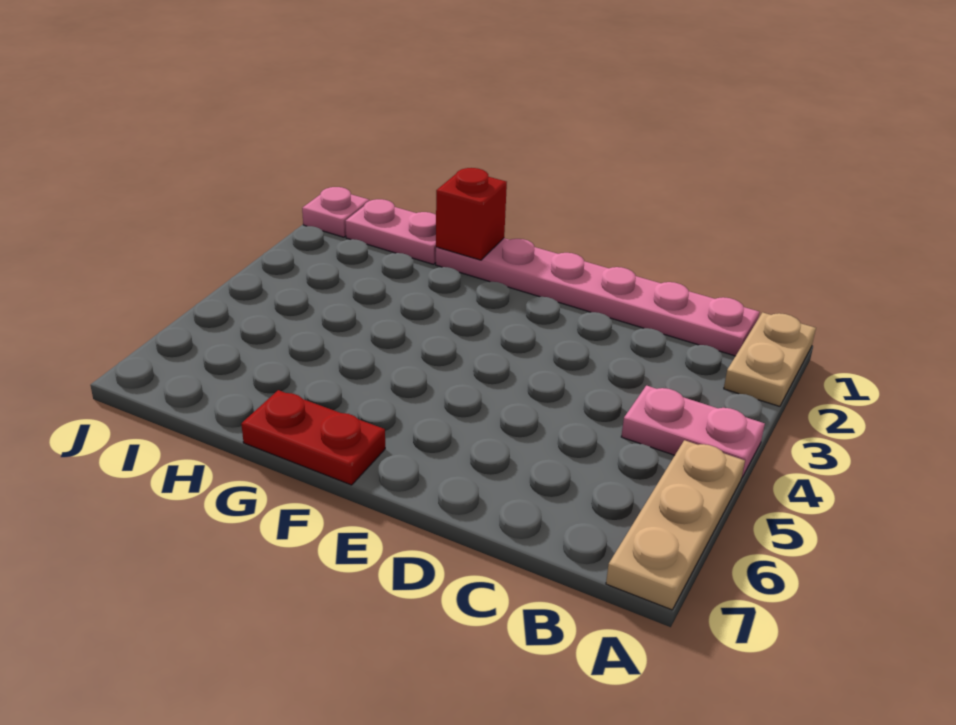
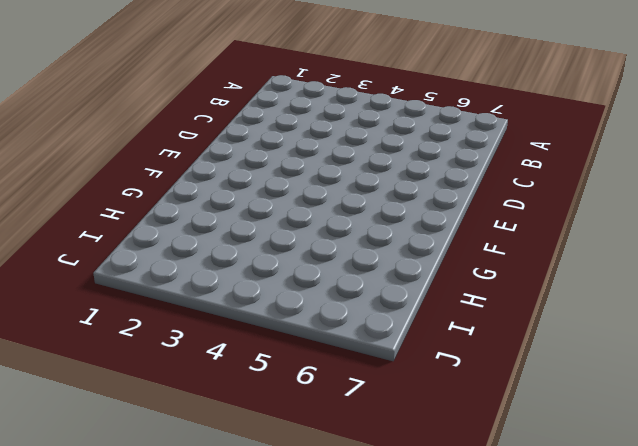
none -> tan plate A1:A2 level 1
none -> pink plate A4:B4 level 1

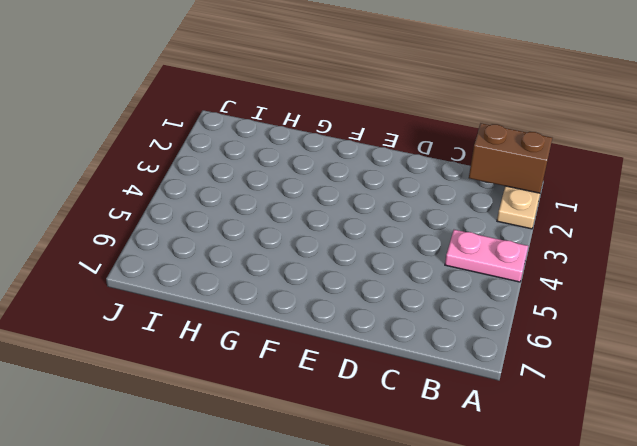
brown brick A1:B1 level 2 -> none
none -> tan plate A5:A7 level 1
none -> pink plate B1:G1 level 1

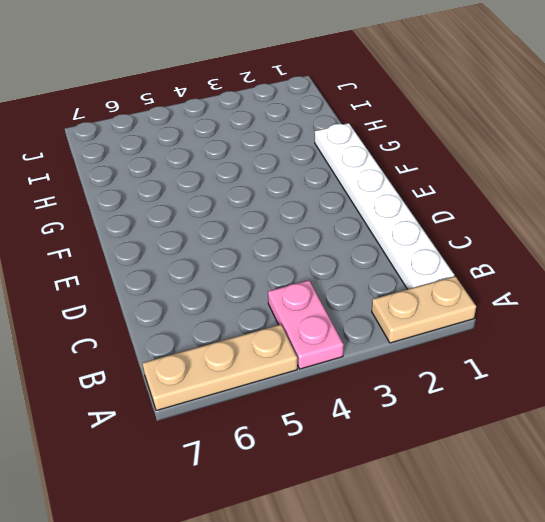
white plate B1:G1 level 1 -> pink plate B1:G1 level 1
none -> red plate F7:G7 level 1
none -> pink plate H1:I1 level 1

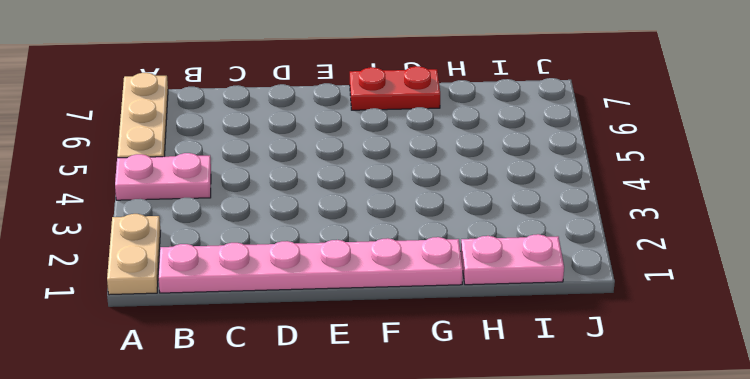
none -> pink plate J1 level 1
none -> red brick G1 level 2

